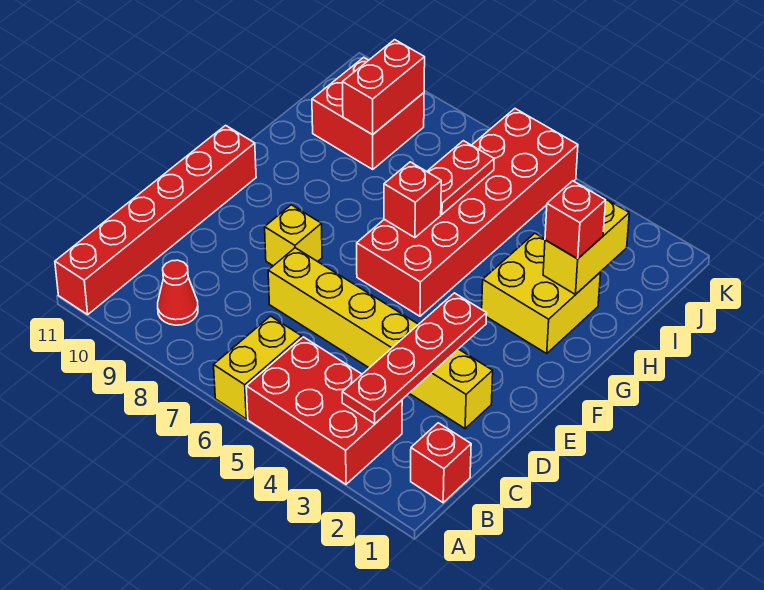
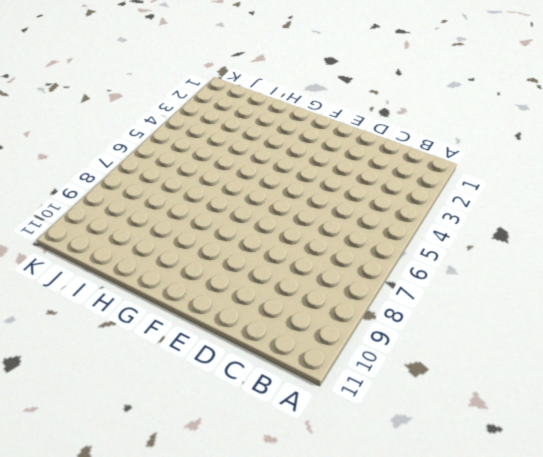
none -> red brick A3:B5 level 1
none -> yellow brick A6:B6 level 1
none -> red brick A11:F11 level 1

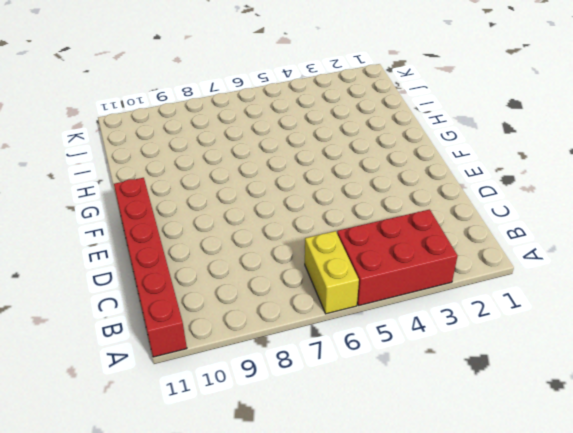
none -> red brick B1 level 1
none -> red cone B9 level 1
none -> yellow brick D2:D7 level 1

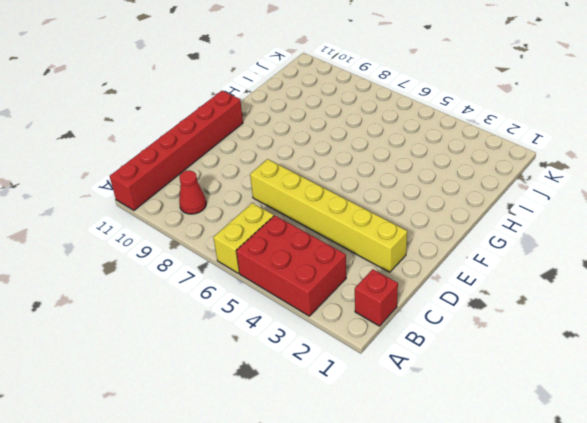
none -> yellow brick E8 level 1
none -> red brick F5:K6 level 1
none -> yellow brick G2:H3 level 1

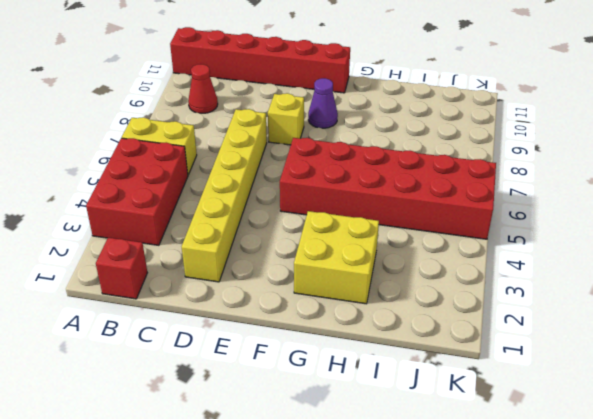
purple cone F9 level 1 -> none
none -> red brick I9:J10 level 1
none -> red plate B3:E3 level 2
none -> red brick G6 level 2

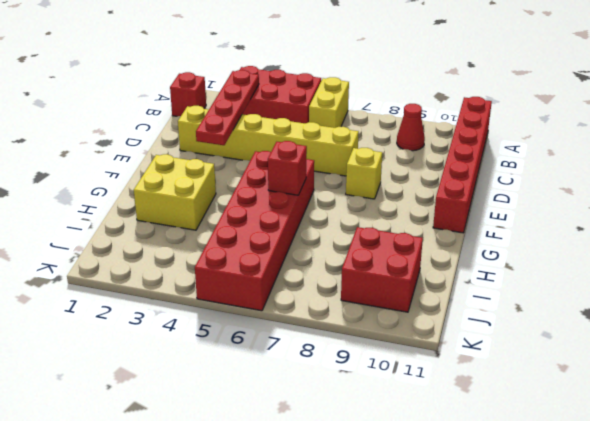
none -> yellow brick H2:I2 level 2
none -> red plate H6:I6 level 2
none -> red brick I9:J9 level 2

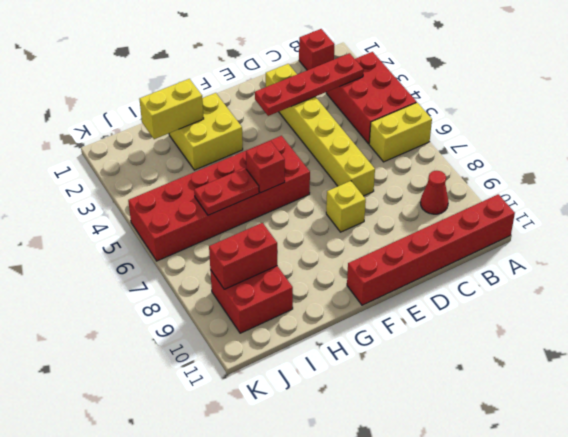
none -> red brick H2 level 3

